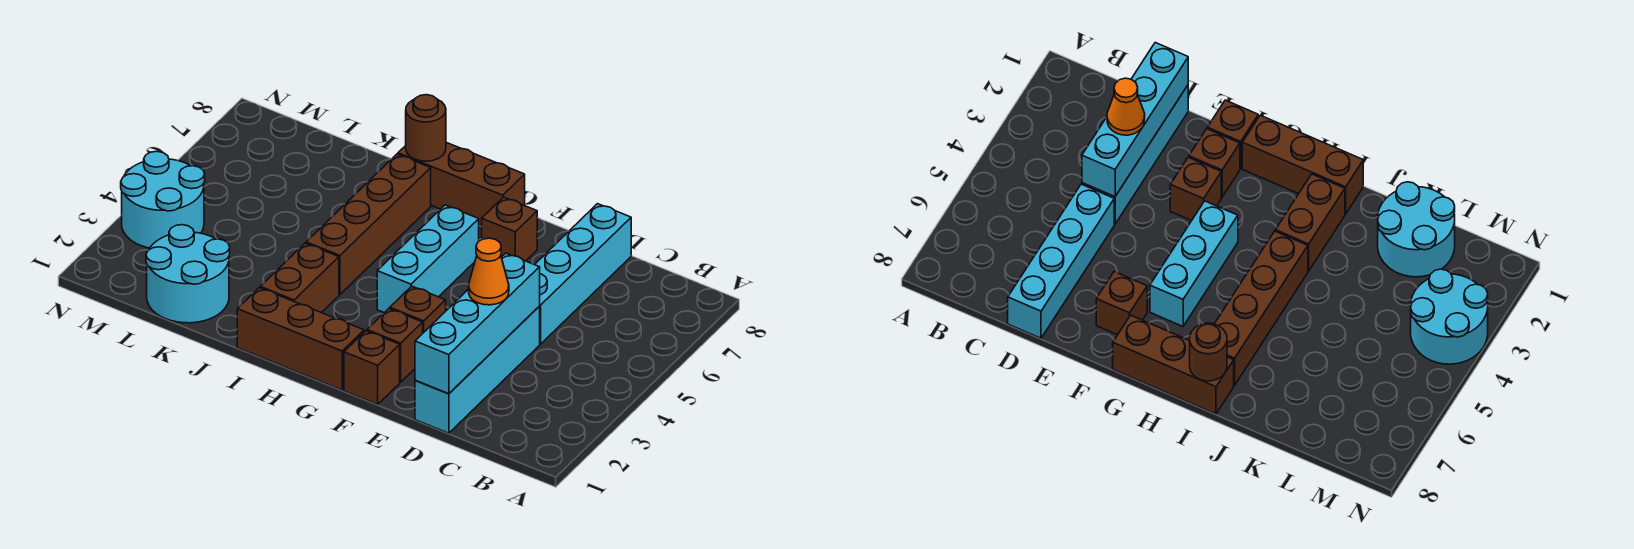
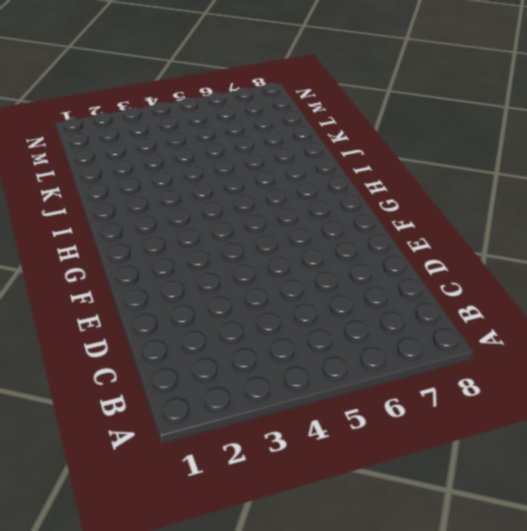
none -> cyan brick D1:D4 level 1
none -> cyan brick D5:D8 level 1
none -> brown brick F1 level 1

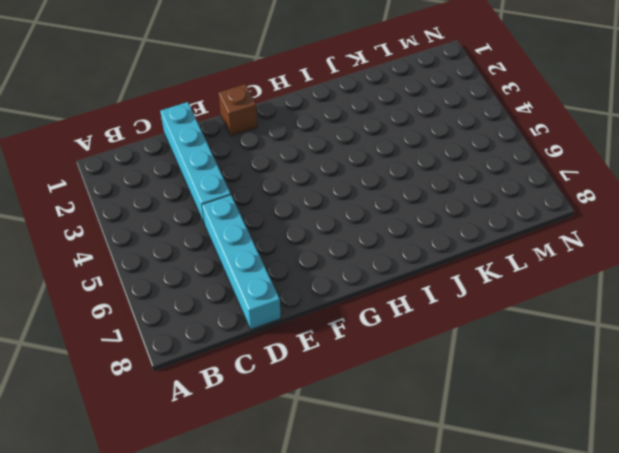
none -> brown brick F2 level 1
none -> brown brick F3 level 1
none -> brown brick F7 level 1

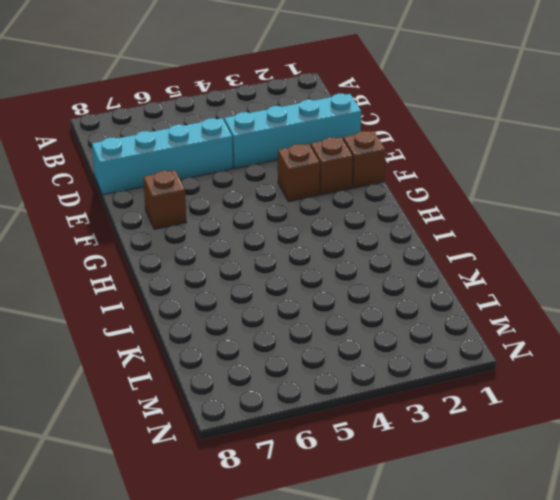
none -> brown brick G1:I1 level 1
none -> cyan brick G4:G6 level 1
none -> brown brick G8:I8 level 1

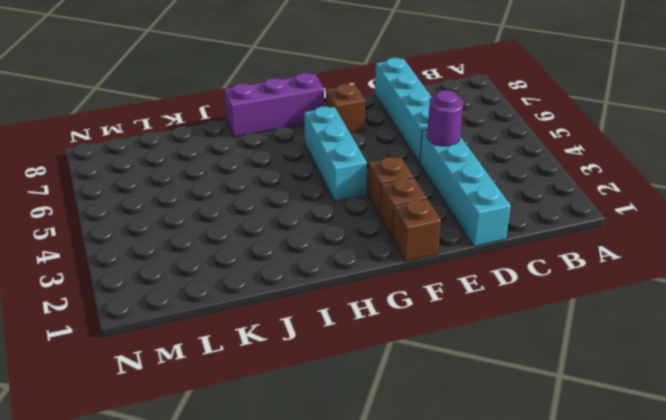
purple round brick D4 level 2 -> cyan brick D1:D4 level 2
purple brick G8:I8 level 1 -> brown brick G8:I8 level 1
none -> brown brick G1:I1 level 1
none -> brown brick I2:I3 level 1
none -> brown brick I4:I7 level 1

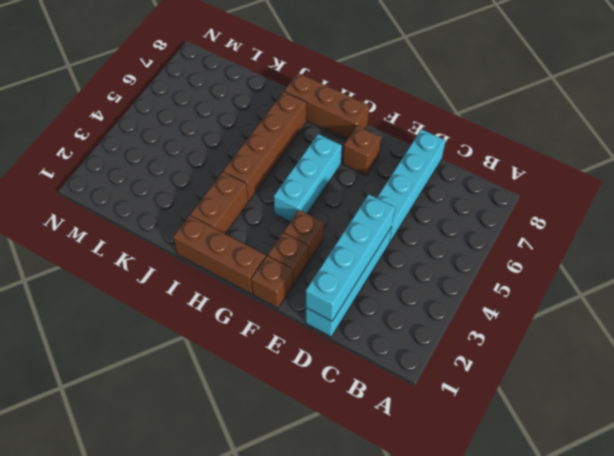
none -> cyan round brick K1:L2 level 1
none -> cyan round brick M3:N4 level 1
none -> brown round brick I8 level 2

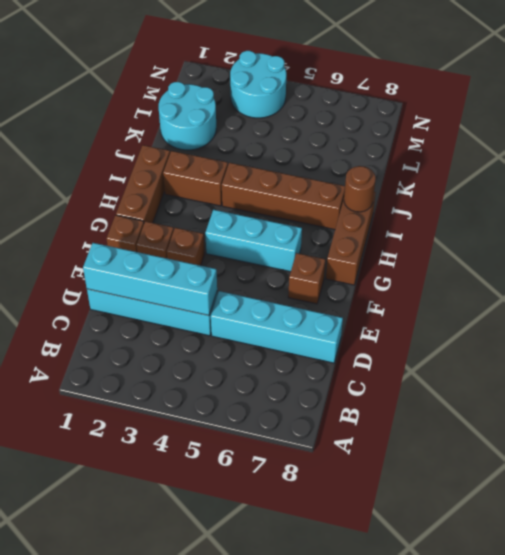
none -> orange cone D3 level 3

